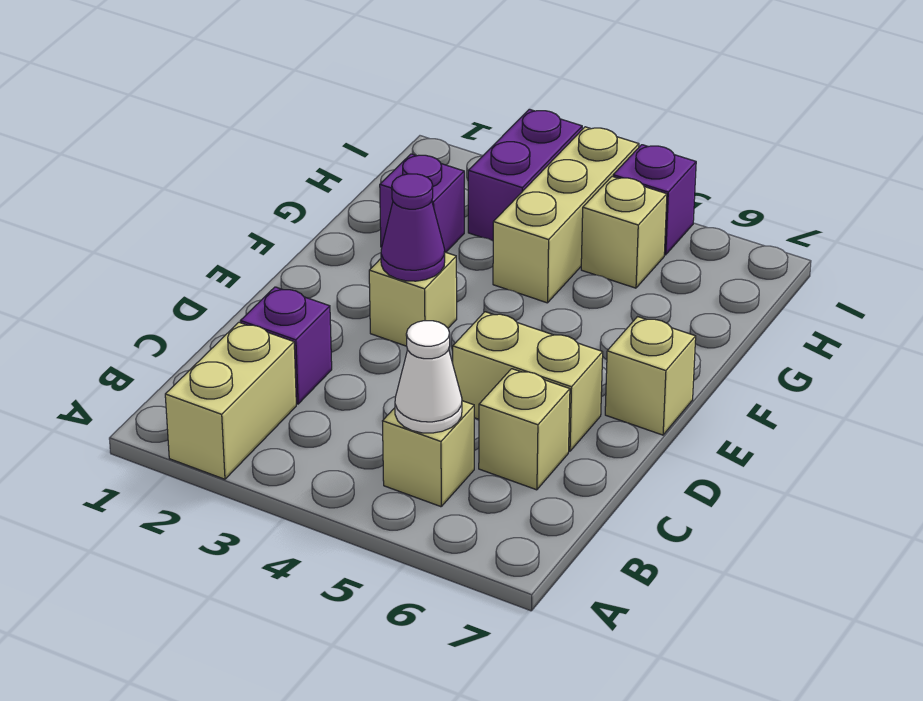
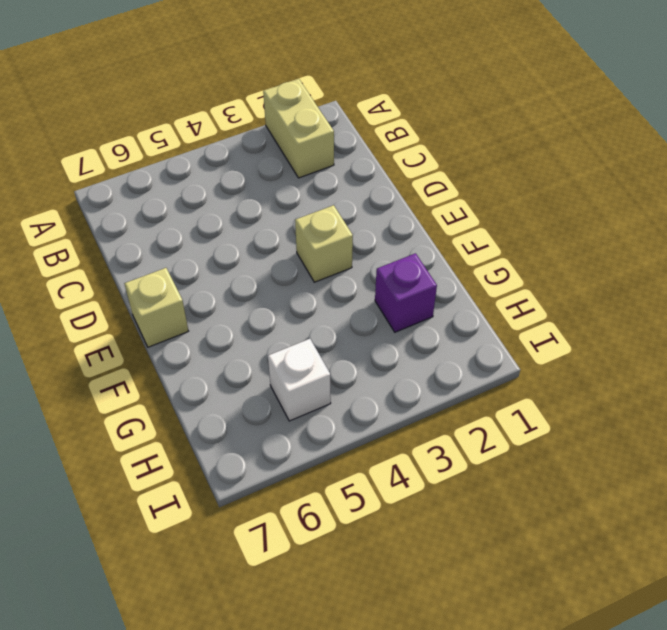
white brick H5 level 1 -> tan brick H5 level 1
none -> tan brick B5 level 1
none -> purple brick C2 level 1
none -> tan brick C6 level 1

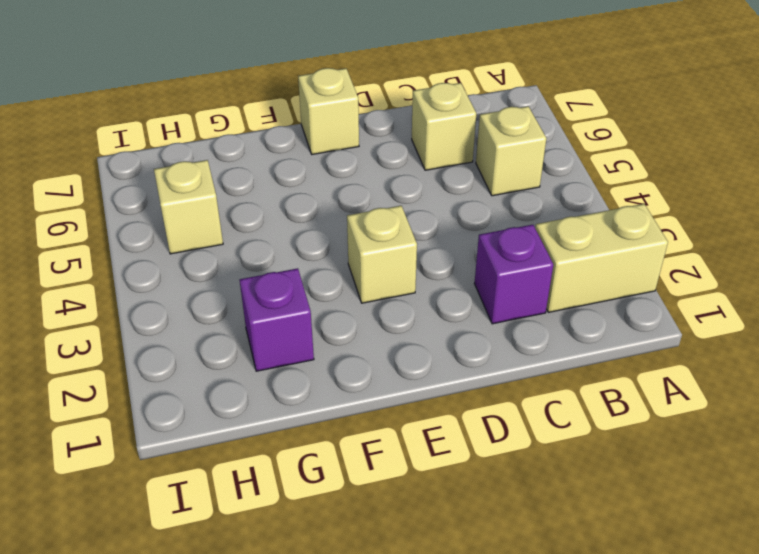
none -> tan brick D5:D6 level 1
none -> tan brick G4:I4 level 1
none -> purple brick H3:I3 level 1

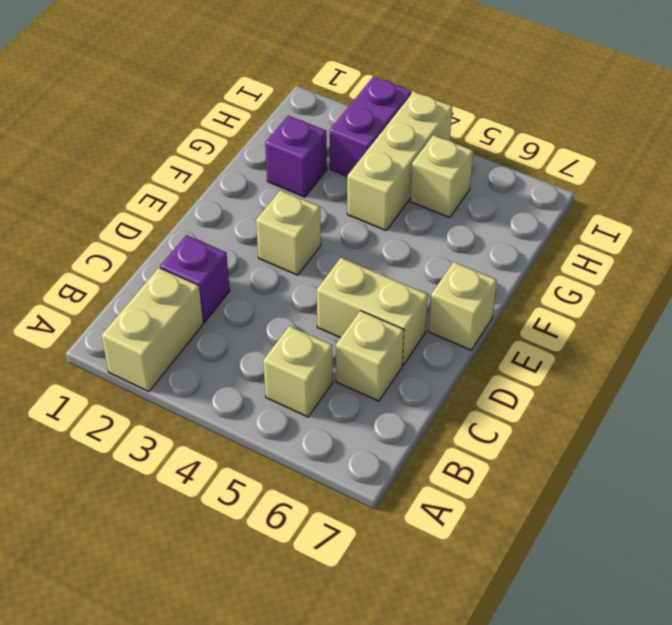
none -> purple brick I5 level 1
none -> white cone B5 level 2
none -> purple cone E3 level 2

